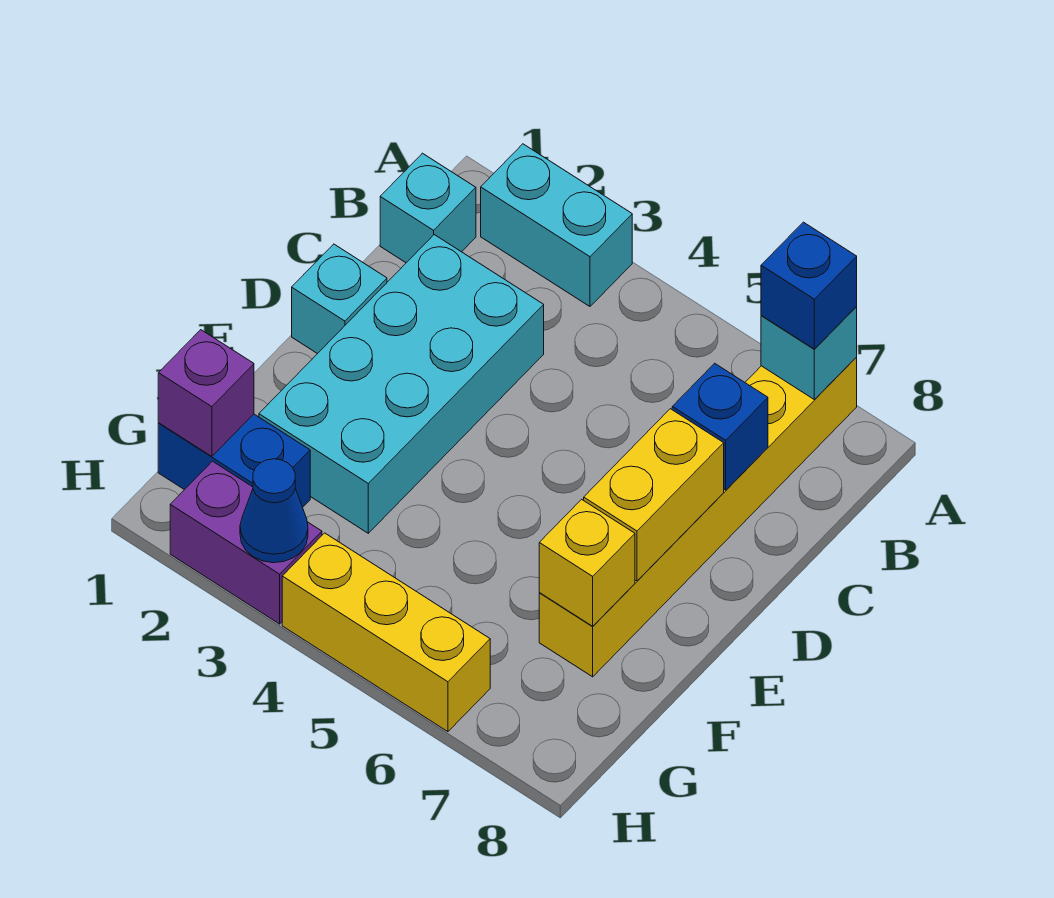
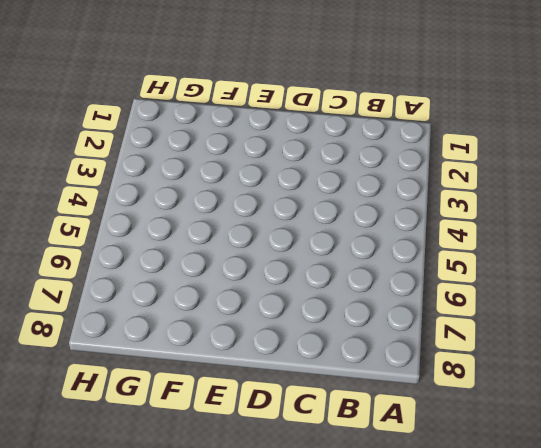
none -> cyan brick A2:A3 level 1
none -> yellow brick A7:F7 level 1
none -> cyan brick B1 level 1

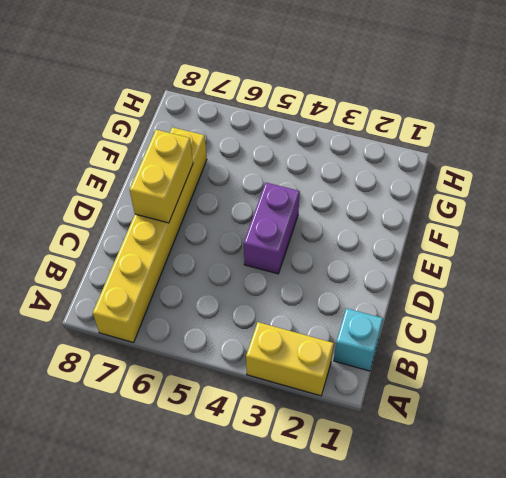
yellow brick A2:A3 level 1 -> cyan brick A2:A3 level 1
purple brick D4:E4 level 1 -> purple brick H2:H3 level 1
none -> cyan brick C2:F3 level 1
none -> cyan brick D1 level 1
none -> blue brick G1:G2 level 1

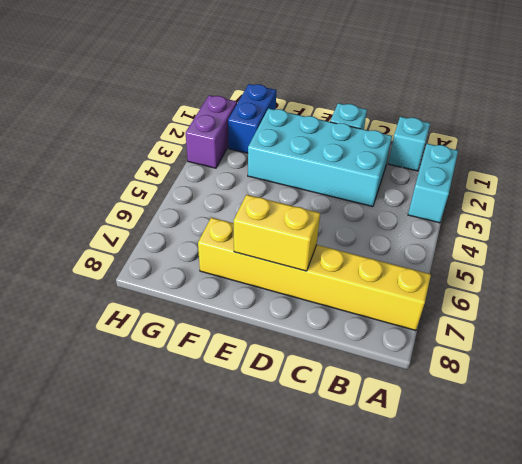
none -> yellow brick H4:H6 level 1
none -> cyan brick A7 level 2
none -> blue brick C7 level 2

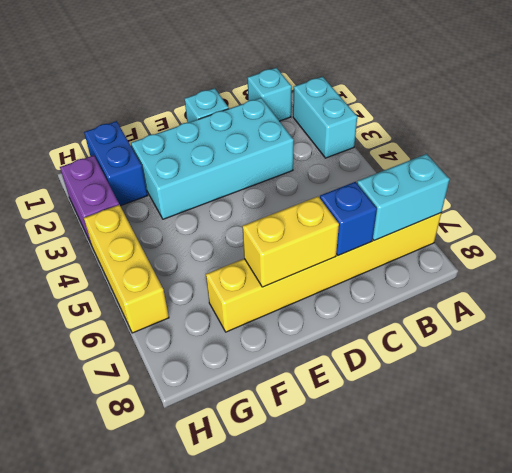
cyan brick A7:B7 level 2 -> cyan brick A7 level 2
none -> yellow brick F7 level 2
none -> purple brick G1 level 2
none -> blue cone H3 level 2

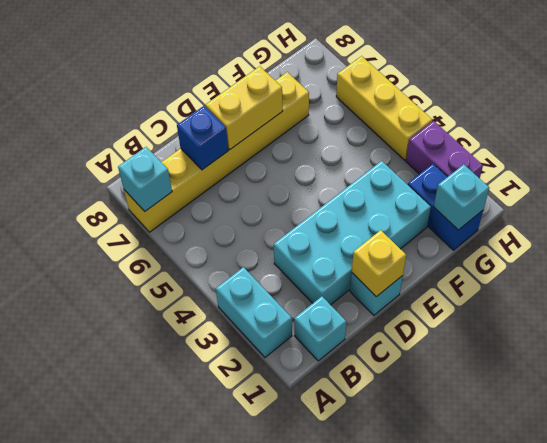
yellow brick D1 level 2 -> yellow brick F7 level 2
cyan brick G1 level 2 -> purple brick G1 level 2
none -> blue cone H3 level 2
none -> blue brick A7 level 3

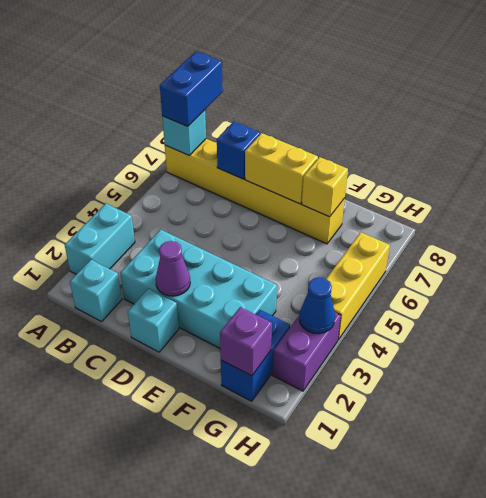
blue brick A7:A8 level 3 -> blue brick A7 level 3
purple cone D2 level 2 -> none

